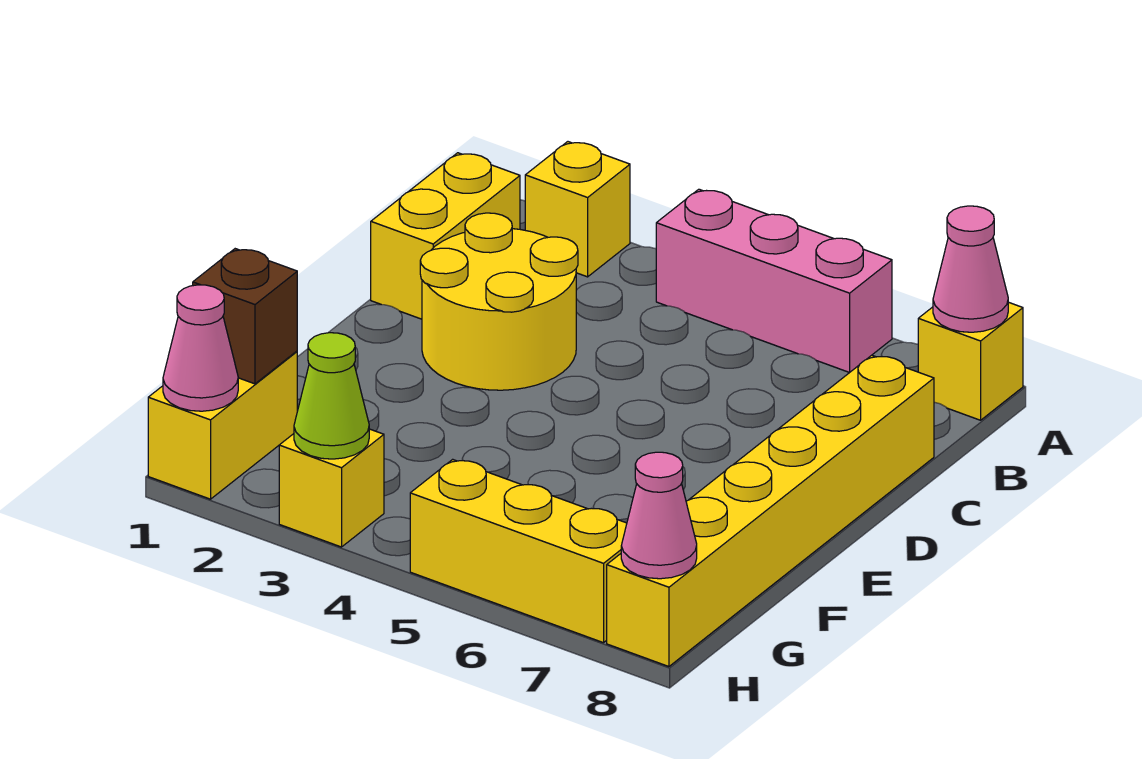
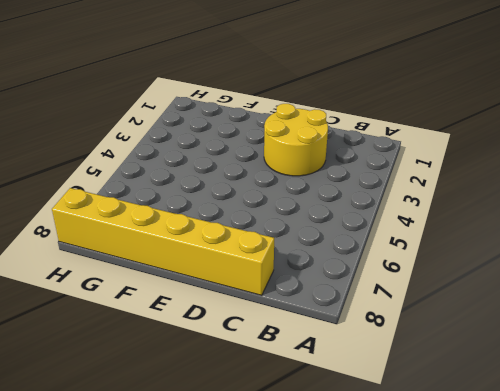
none -> yellow brick A2 level 1
none -> pink brick A4:A6 level 1
none -> yellow brick A8 level 1

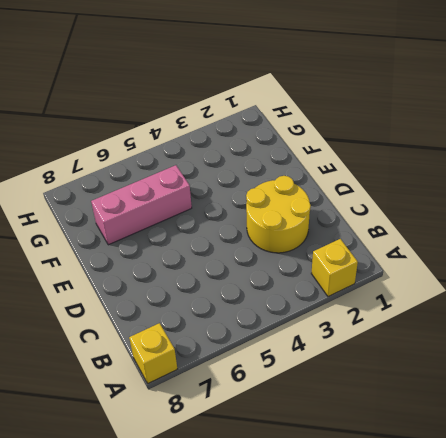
pink brick F5:F7 level 1 -> pink brick A4:A6 level 1
none -> yellow brick B1:C1 level 1
none -> yellow brick C8:H8 level 1
none -> yellow brick G1:H1 level 1

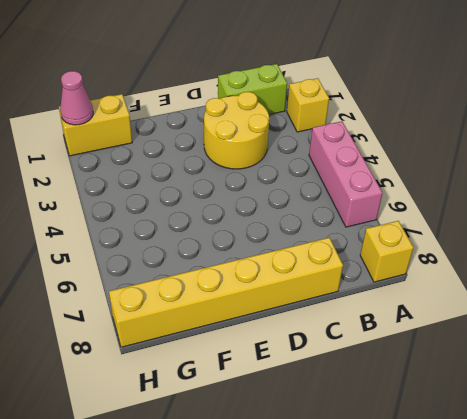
lime brick B1:C1 level 1 -> yellow brick B1:C1 level 1
none -> yellow brick H3 level 1
none -> yellow brick H5:H7 level 1
none -> pink cone A8 level 2

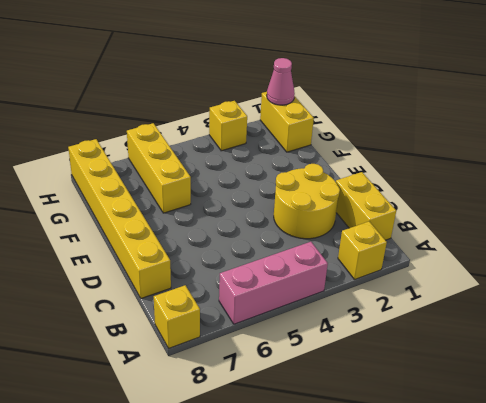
yellow brick F6:H6 level 1 -> yellow brick H5:H7 level 1
none -> pink cone A8 level 2
none -> brown brick G1 level 2
none -> lime cone H3 level 2

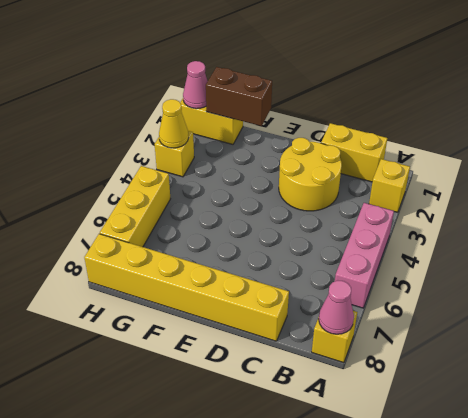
brown brick F1:G1 level 2 -> brown brick G1 level 2
yellow cone H3 level 2 -> lime cone H3 level 2
none -> pink cone H8 level 2

